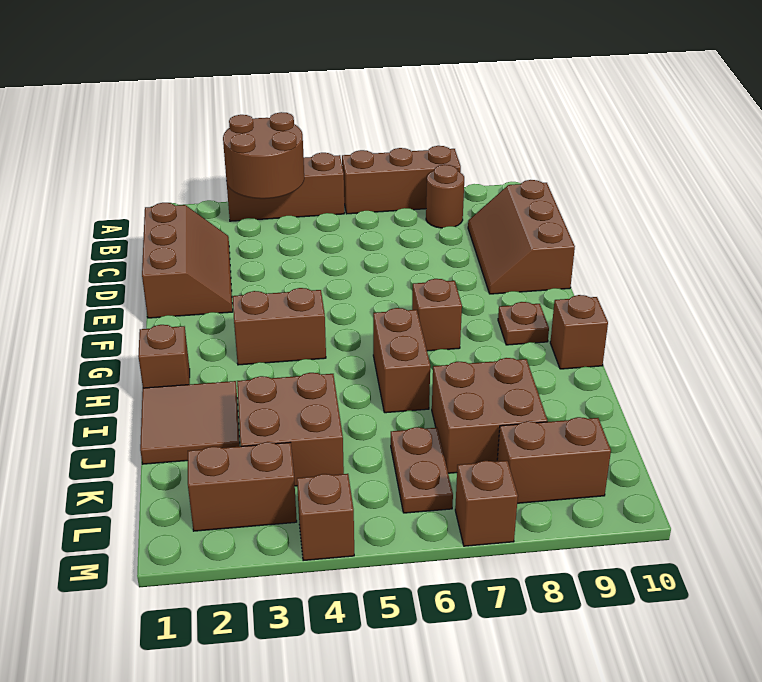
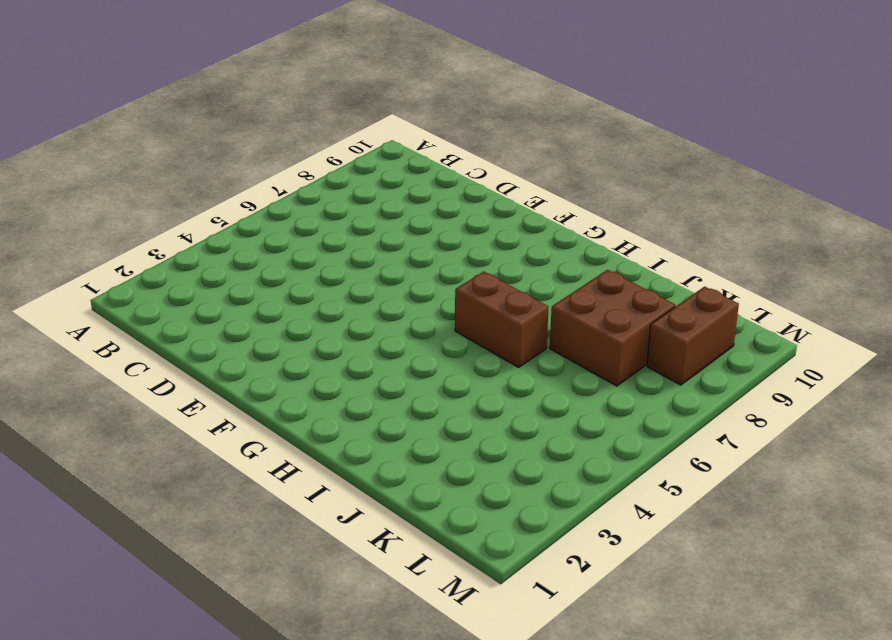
none -> brown brick A3:A5 level 1
none -> brown brick A6:A8 level 1
none -> brown round brick B8 level 1

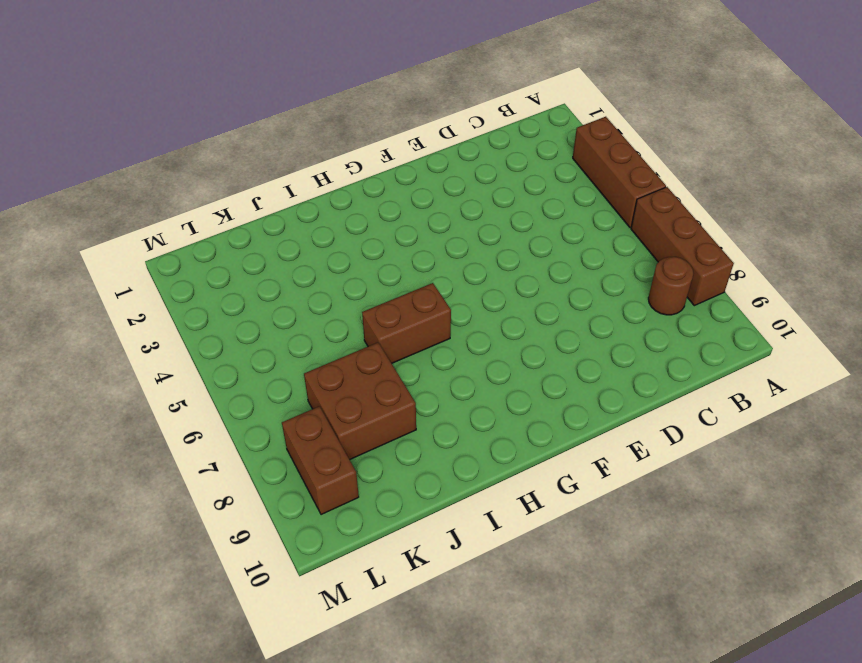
none -> brown slope C1:E2 level 1 top 1
none -> brown slope C9:E10 level 1 top 10
none -> brown brick G3:G4 level 1

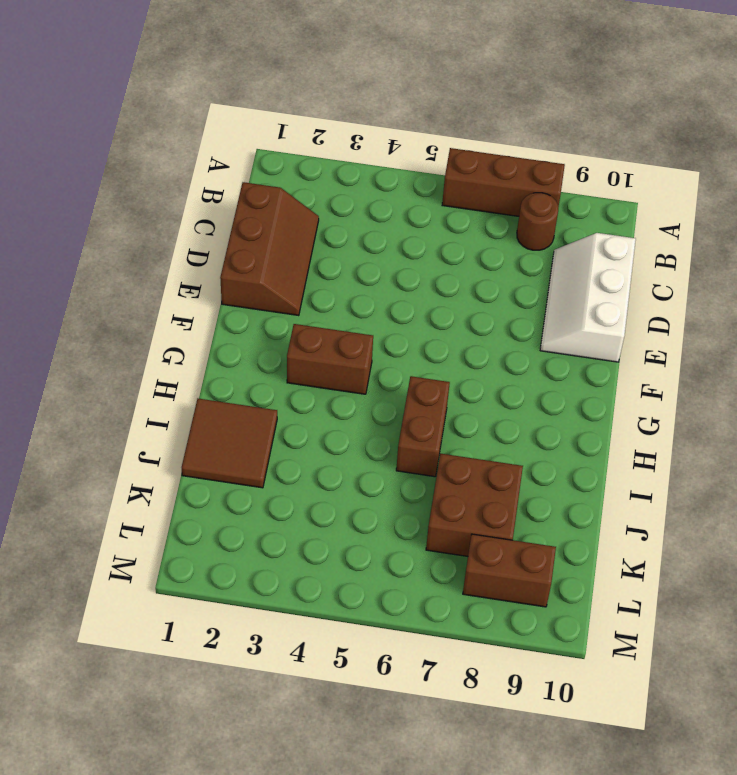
white slope C9:E10 level 1 top 10 -> brown slope C9:E10 level 1 top 10
none -> brown brick A3:A5 level 1
none -> brown brick G7 level 1
none -> brown plate G9 level 1

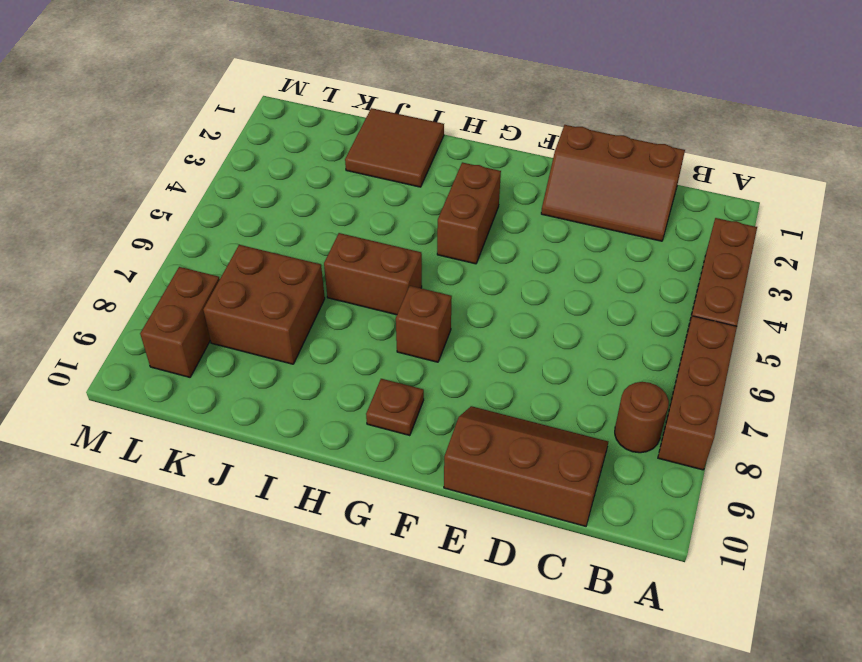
none -> brown brick H1 level 1
none -> brown brick H10 level 1
none -> brown brick J3:K4 level 1

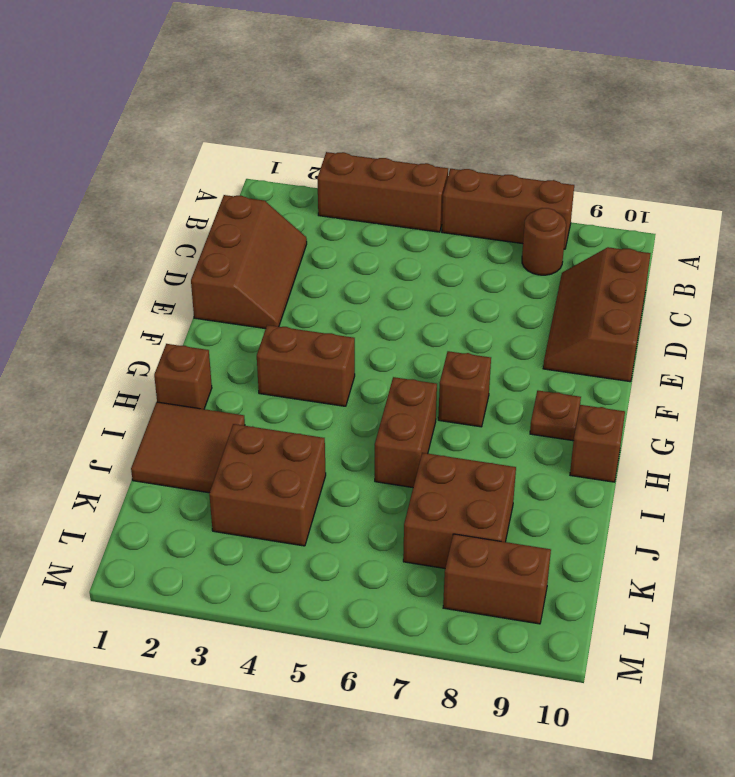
none -> brown plate K6:L6 level 1
none -> brown brick L2:L3 level 1
none -> brown brick M4 level 1

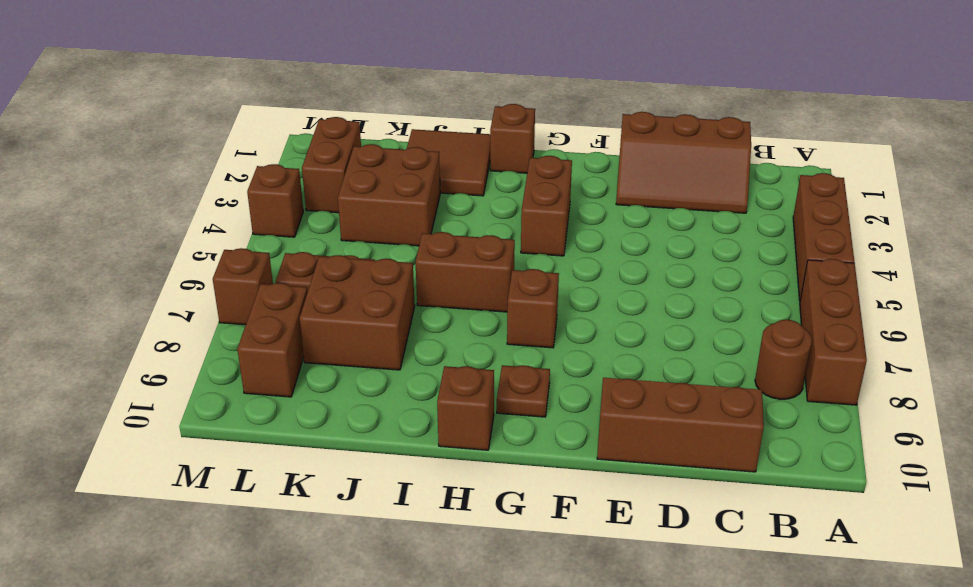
none -> brown round brick A3:B4 level 2

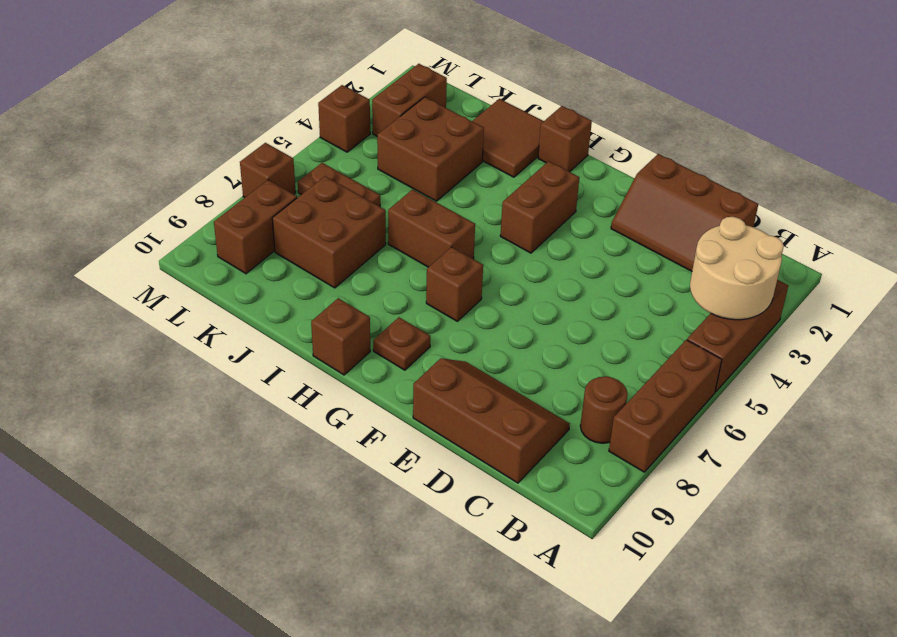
tan round brick A3:B4 level 2 -> brown round brick A3:B4 level 2

